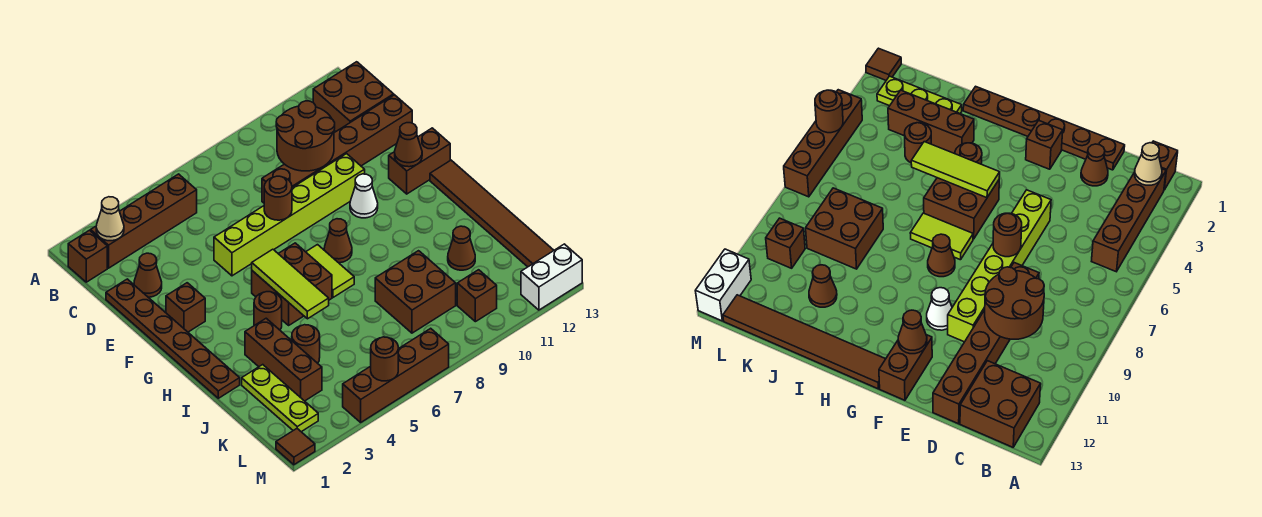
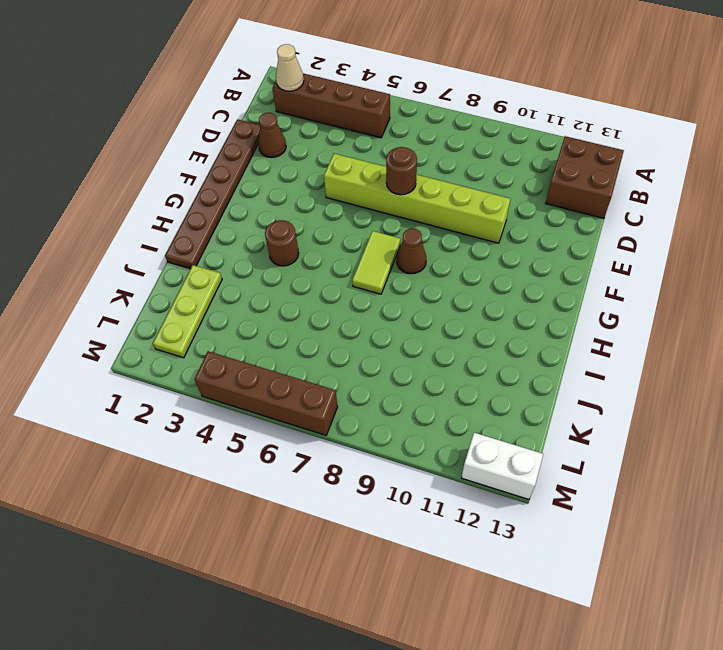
none -> brown brick B1 level 1
none -> brown brick D8:D13 level 1
none -> brown brick F2 level 1
none -> white cone F10 level 1

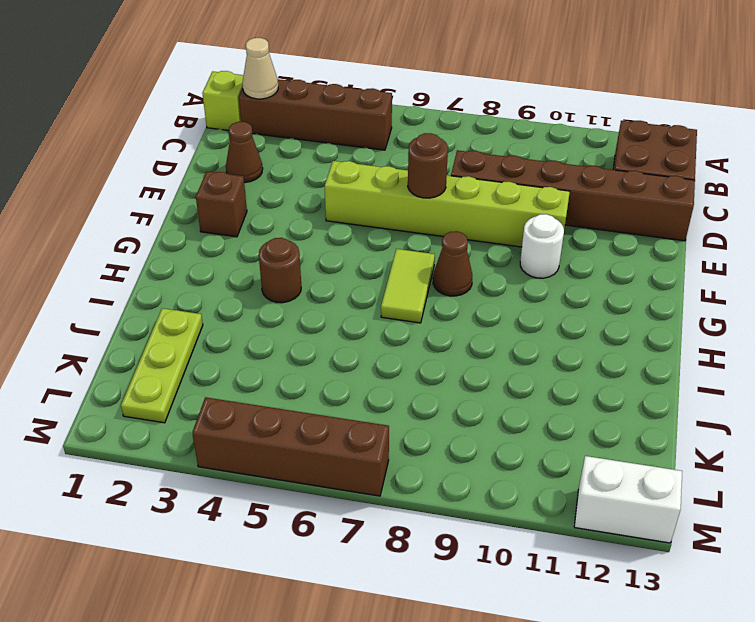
lime brick B1 level 1 -> brown brick B1 level 1
white round brick F10 level 1 -> white cone F10 level 1
none -> brown plate D1:I1 level 1
none -> brown brick F12:F13 level 1
none -> brown brick G5:H6 level 1
none -> brown tile G13:L13 level 1

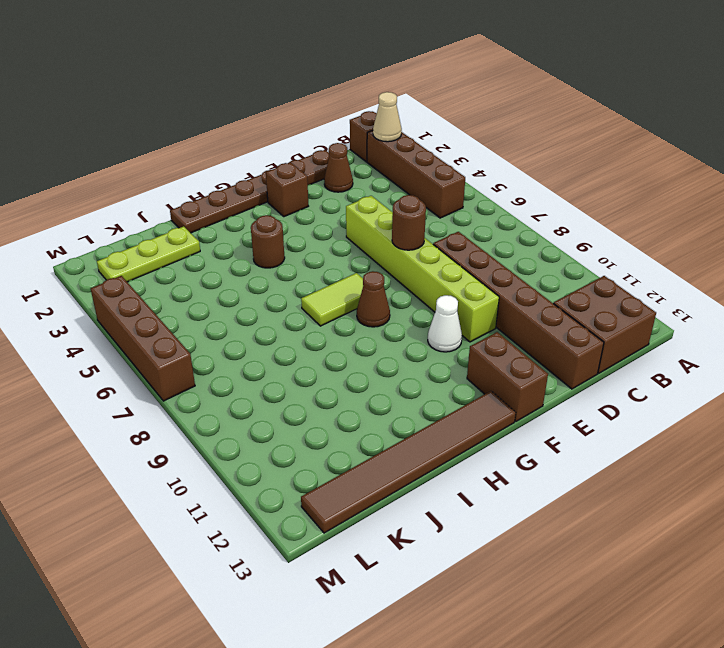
none -> brown brick G5:H6 level 1
none -> brown brick I3:K3 level 1
none -> brown round brick J4 level 1
none -> brown brick J8:K9 level 1

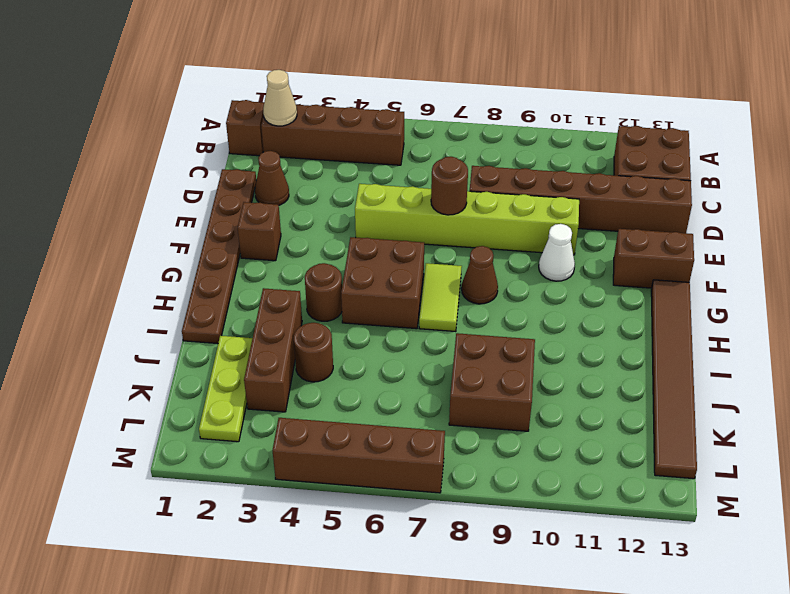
none -> brown cone J11 level 1
none -> brown brick L10 level 1
none -> brown tile M1 level 1
none -> white brick M12:M13 level 1

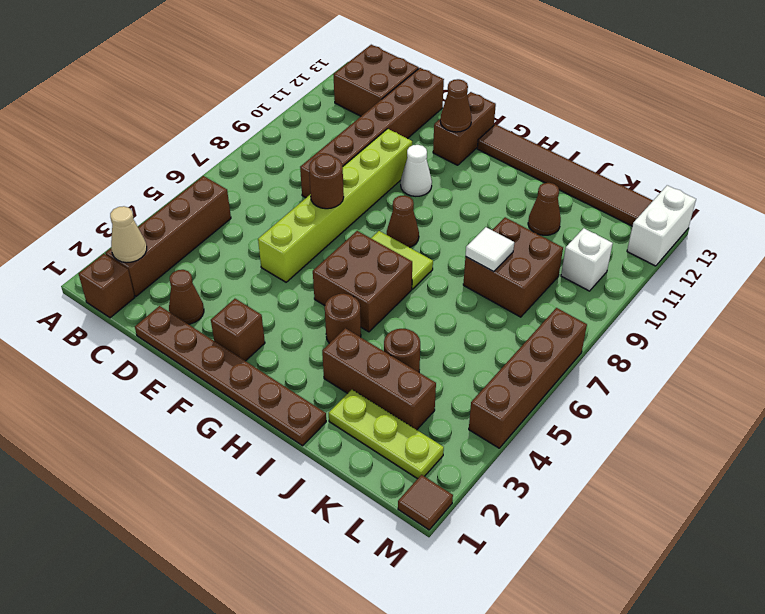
white tile J8 level 2 -> none
white brick L10 level 1 -> brown brick L10 level 1
none -> brown round brick C9:D10 level 2
none -> lime tile G5:I5 level 2
none -> brown round brick M5 level 2

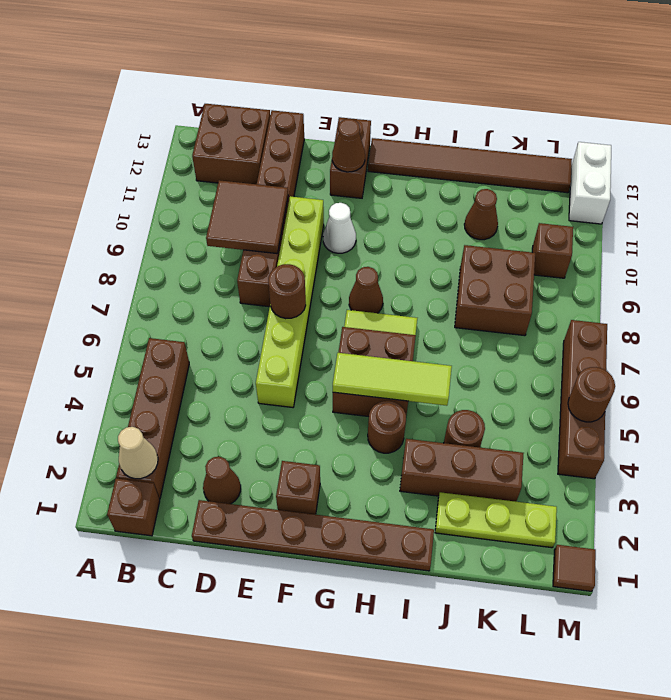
brown tile C9:D10 level 2 -> brown round brick C9:D10 level 2

